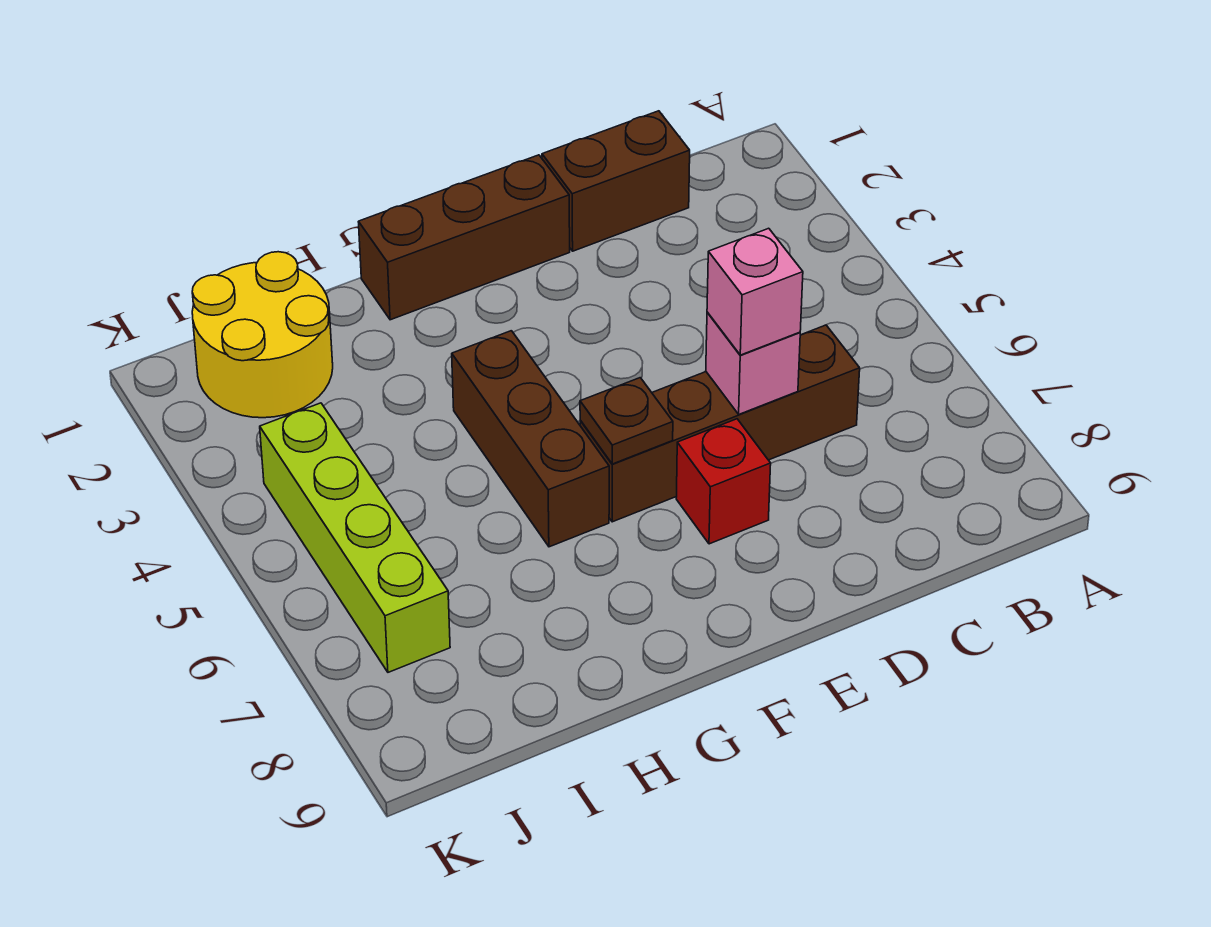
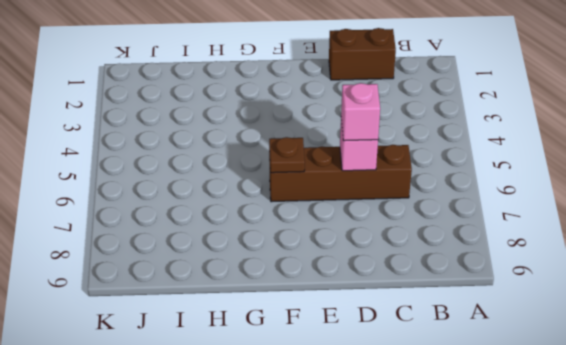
none -> brown brick E1:G1 level 1
none -> red brick E7 level 1

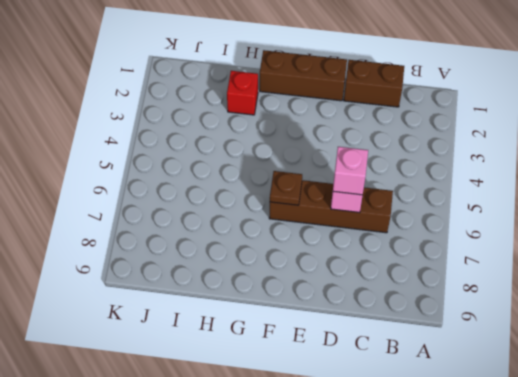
red brick H2 level 1 -> red brick E7 level 1
none -> brown brick G4:G6 level 1
none -> yellow round brick I1:J2 level 1

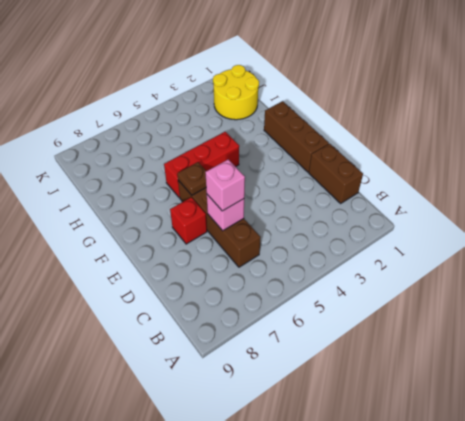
red brick G4:G6 level 1 -> brown brick G4:G6 level 1
none -> lime brick J4:J7 level 1

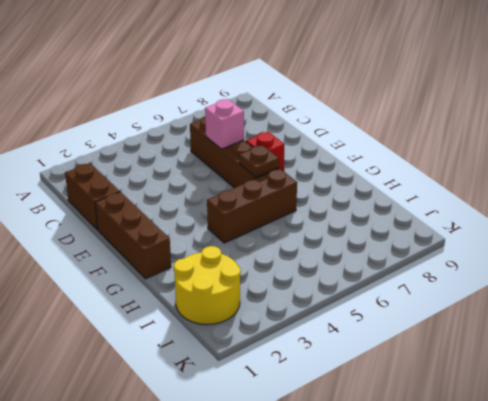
none -> lime brick J4:J7 level 1
none -> pink brick D6 level 3

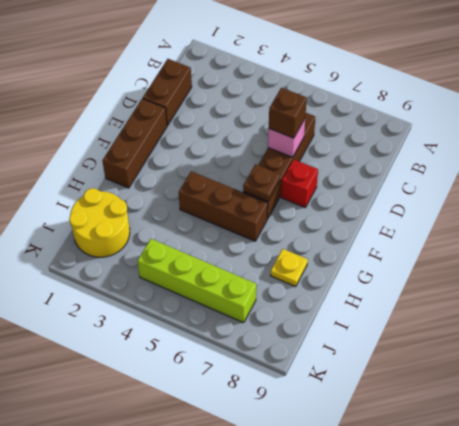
brown brick D6 level 3 -> pink brick D6 level 3
yellow plate H8 level 1 -> none

